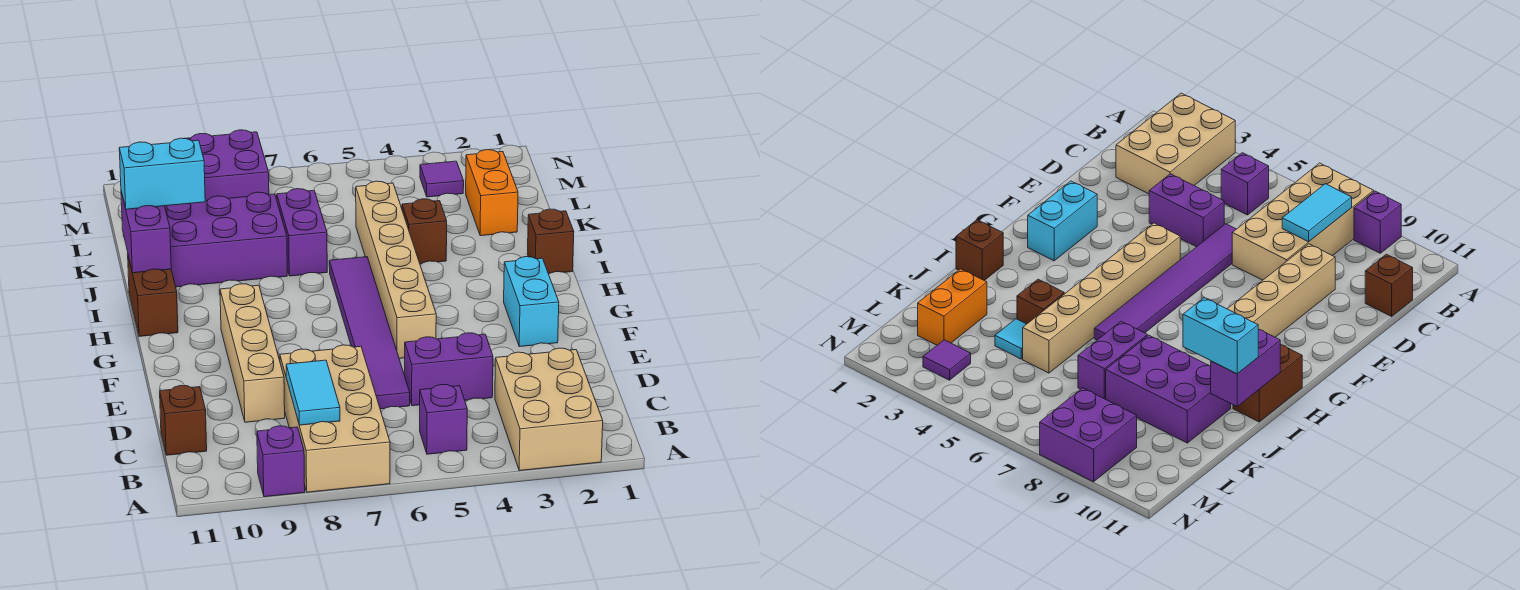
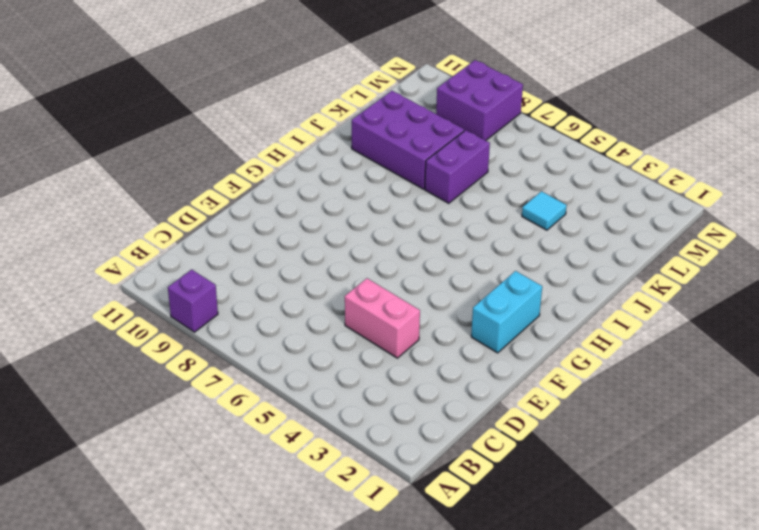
pink brick D4:D5 level 1 -> purple brick D4:D5 level 1
none -> tan brick A2:C3 level 1
none -> tan brick A7:D8 level 1
none -> purple brick B5 level 1

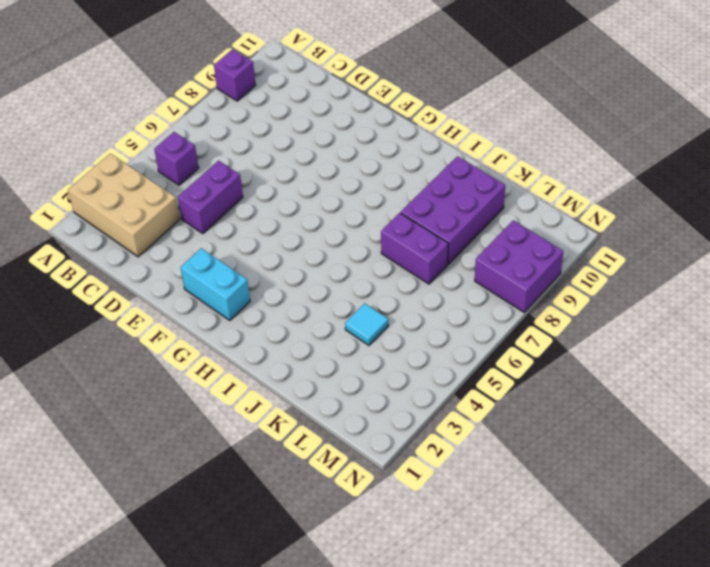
none -> tan brick A7:D8 level 1
none -> brown brick C11 level 1
none -> purple tile D6:I6 level 1

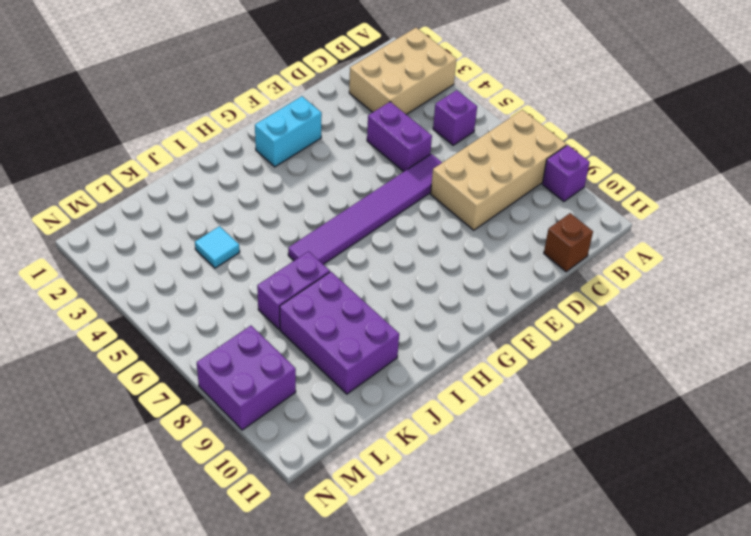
none -> tan brick D9:G9 level 1
none -> tan brick F5:K5 level 1
none -> brown brick H11:I11 level 1

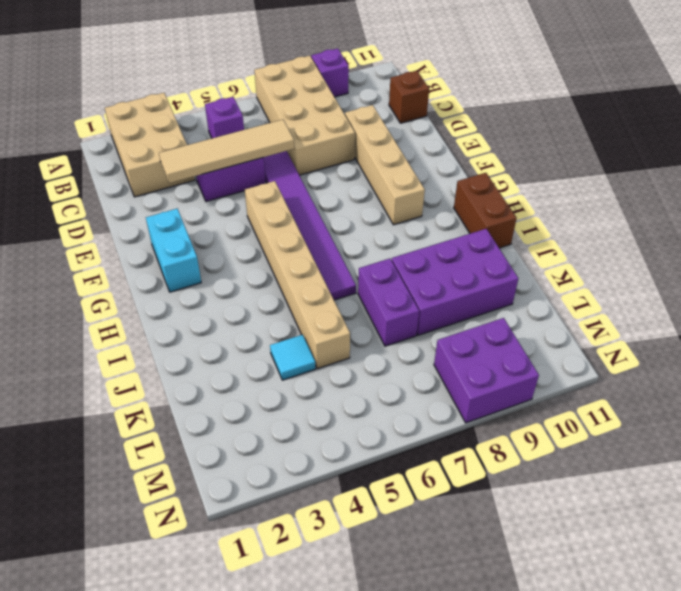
tan tile D3:D6 level 2 -> none
none -> brown brick I1 level 1
none -> brown brick J4 level 1
none -> orange brick K2:L2 level 1

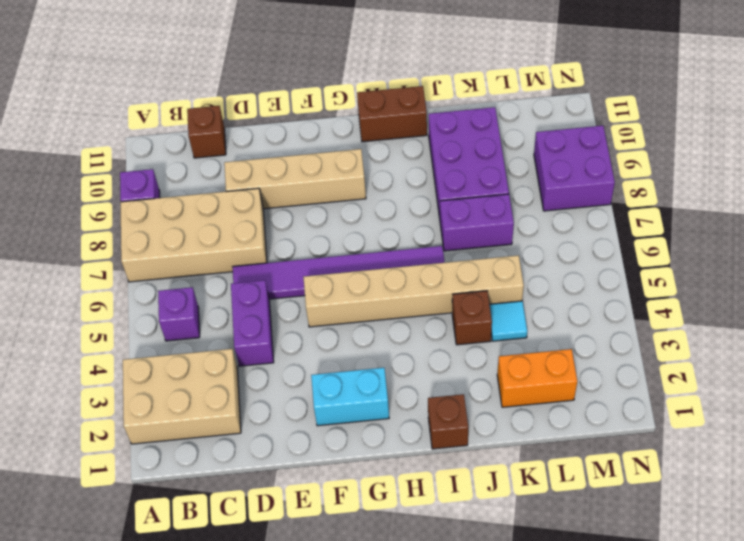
none -> purple tile M3 level 1
none -> cyan tile B8:C8 level 2
none -> purple brick I11:J11 level 2

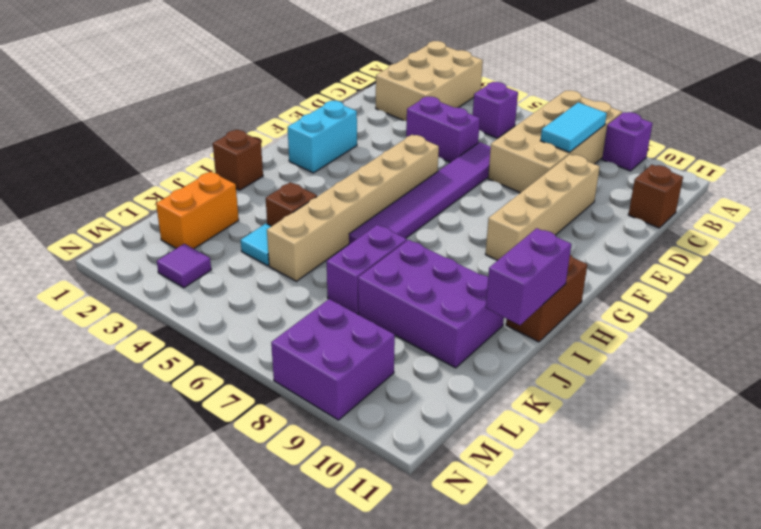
none -> cyan brick J10:J11 level 3

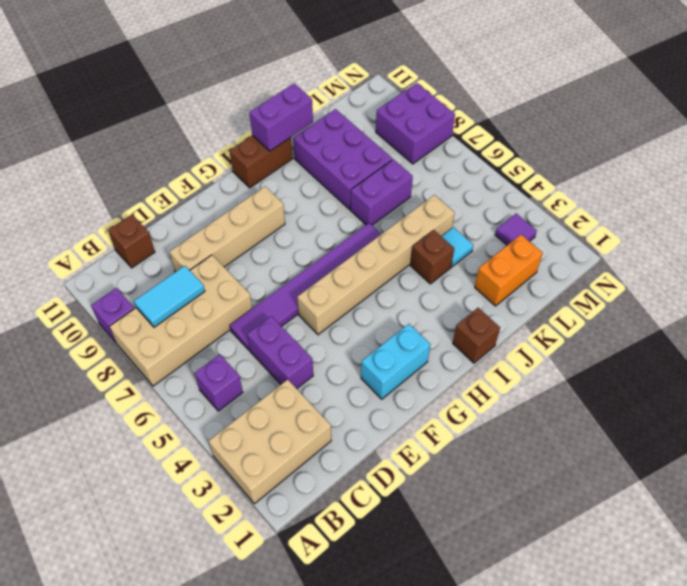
none -> cyan brick J10:J11 level 3

